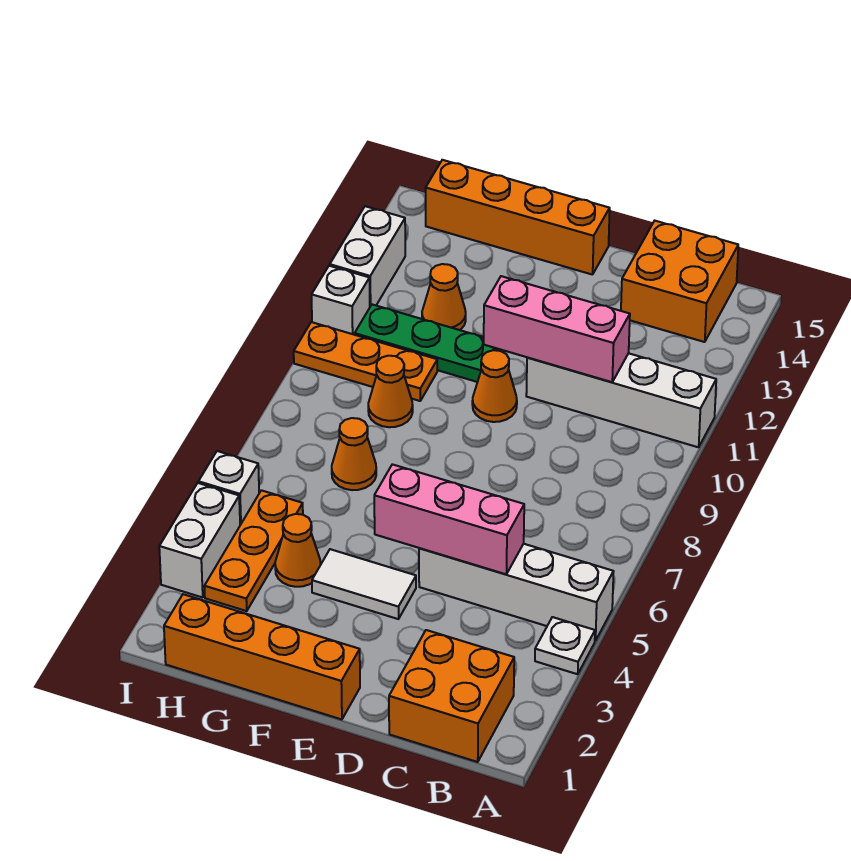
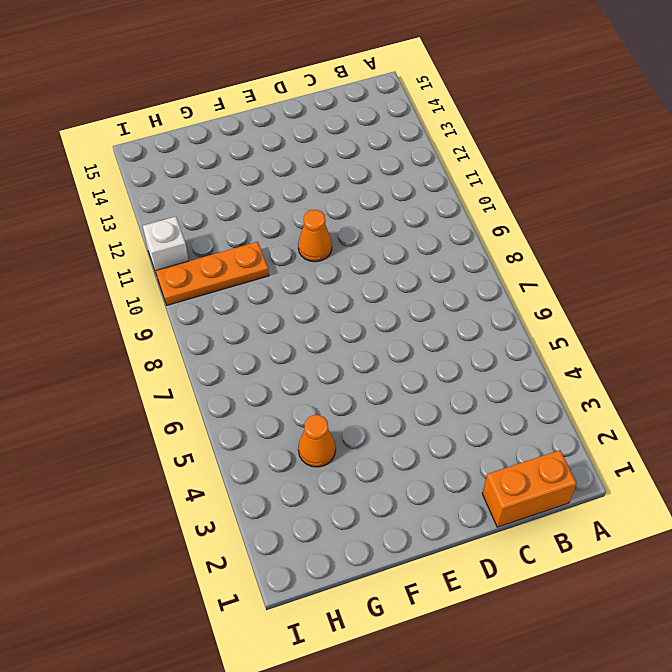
orange brick B1:C1 level 1 -> orange brick B1:C2 level 1
none -> white plate A4 level 1
none -> white brick A5:D5 level 1
none -> white brick A11:D11 level 1

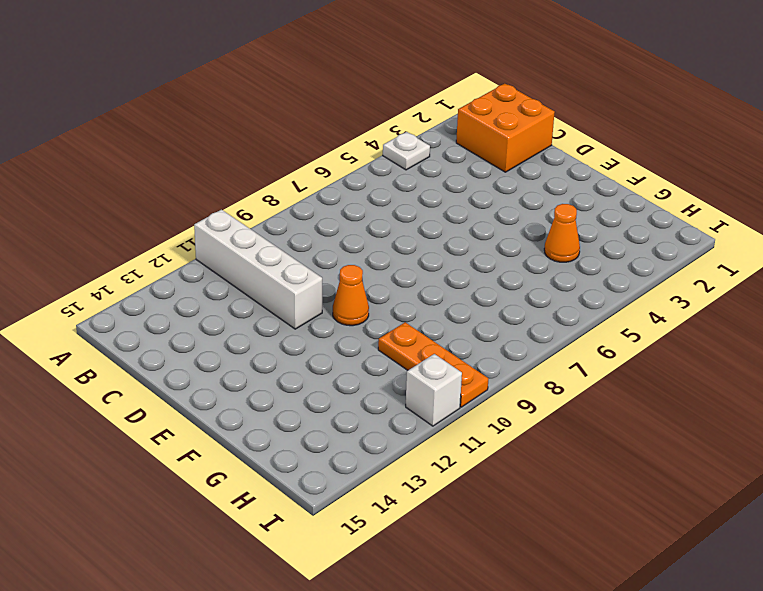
none -> white brick A5:D5 level 1
none -> orange brick B14:C15 level 1
none -> orange brick E1:H1 level 1

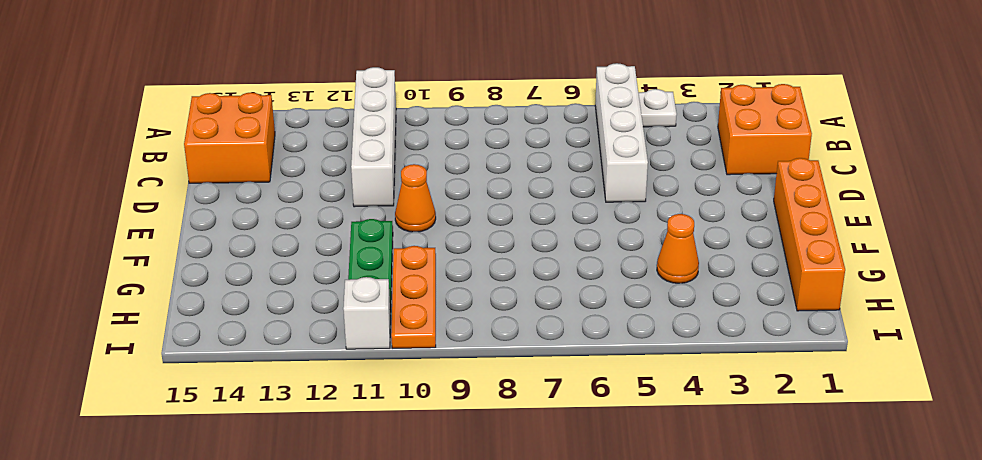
none -> white tile E4:F4 level 1
none -> orange brick E15:H15 level 1
none -> orange cone G7 level 1

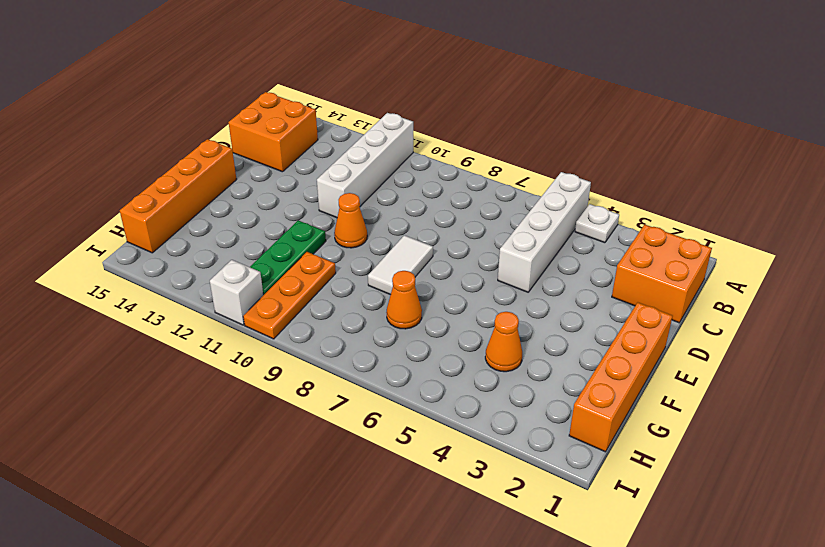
white tile E8:F8 level 1 -> white tile E4:F4 level 1
none -> orange cone G9 level 1
none -> orange cone G12 level 1
none -> orange plate H3:H5 level 1

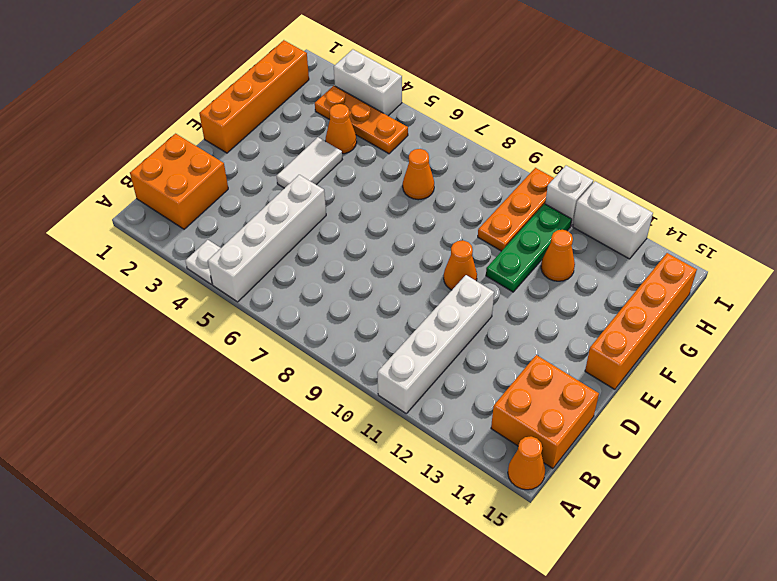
orange cone A15 level 1 -> orange cone G9 level 1
none -> white brick I5 level 1
none -> pink brick C5:E5 level 2
none -> pink brick C11:E11 level 2

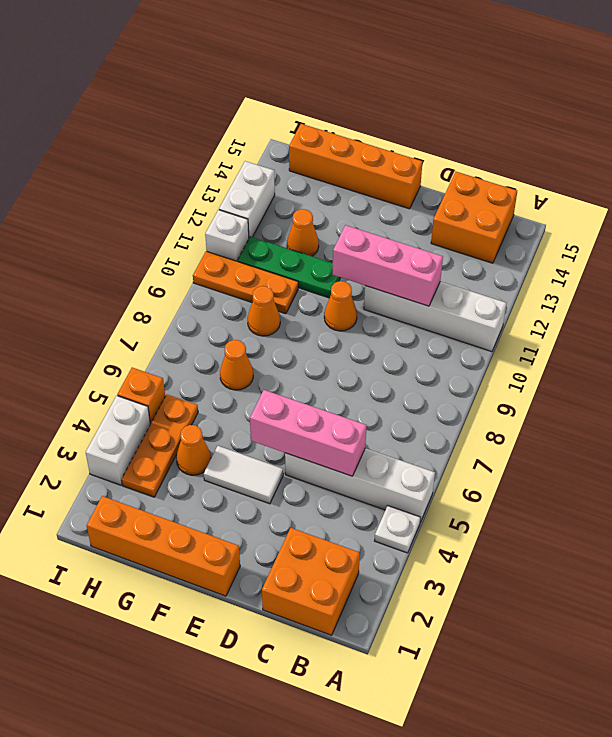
orange brick I5 level 1 -> white brick I5 level 1

